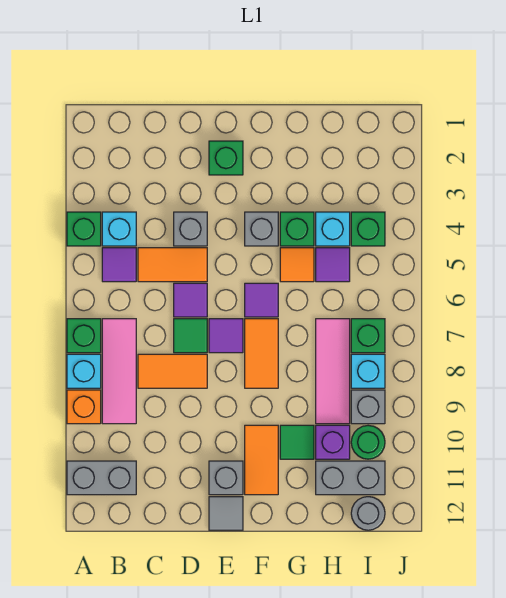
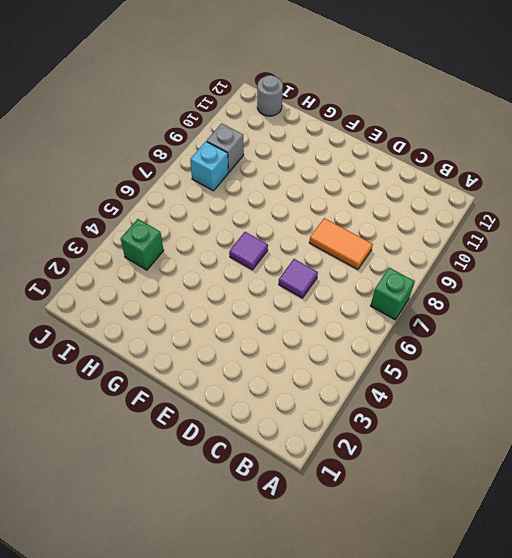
none -> green brick A4 level 1
none -> cyan brick A8 level 1
none -> orange brick A9 level 1
none -> grey brick A11:B11 level 1

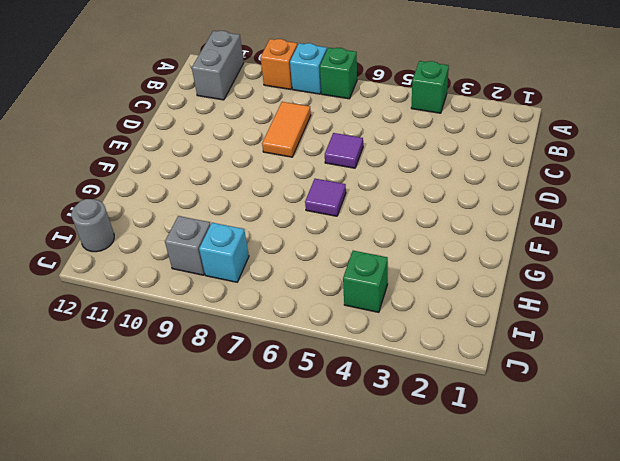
none -> cyan brick B4 level 1
none -> purple tile B5 level 1
none -> pink tile B7:B9 level 1
none -> orange tile C5:D5 level 1

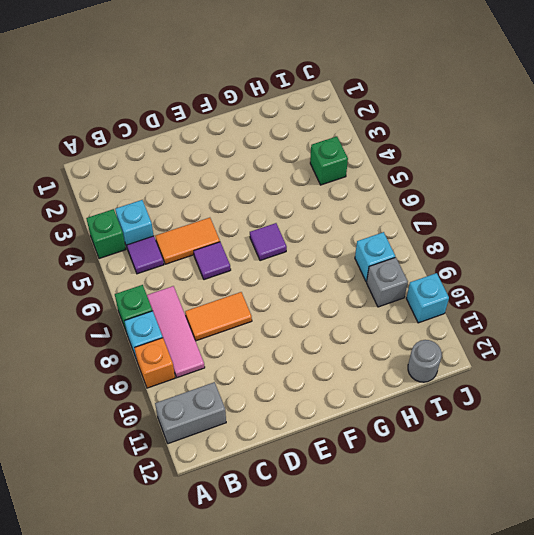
cyan brick J10 level 1 -> cyan brick H4 level 1
none -> grey brick D4 level 1
none -> green tile D7 level 1
none -> green brick E2 level 1
none -> purple tile E7 level 1

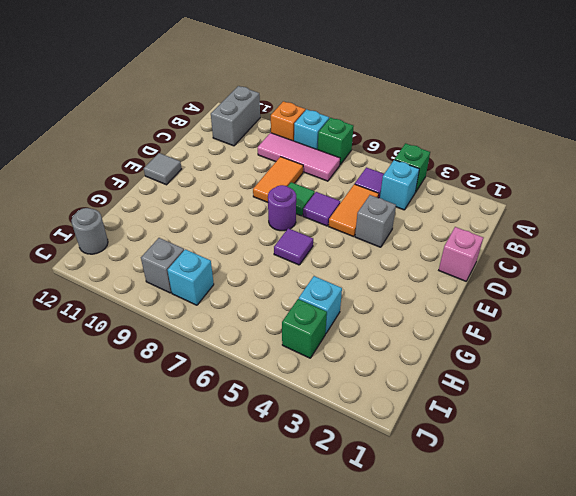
pink brick D1 level 1 -> none
purple round brick E7 level 1 -> purple tile E7 level 1
none -> green brick E2 level 1
none -> grey brick E11 level 1
none -> grey brick F4 level 1
none -> orange tile F7:F8 level 1

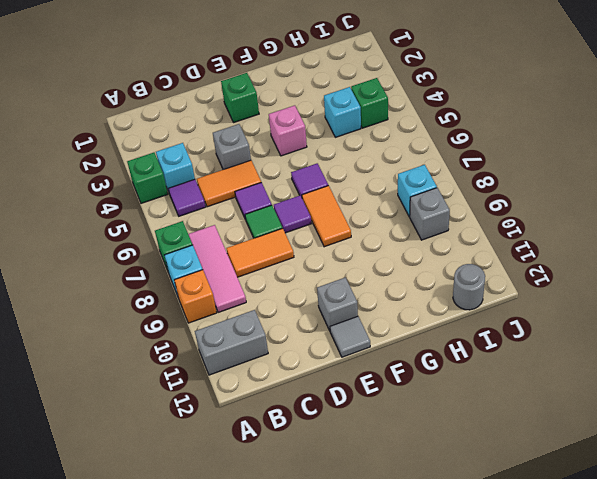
pink brick F4 level 1 -> grey brick F4 level 1
none -> orange tile F10:F11 level 1
none -> green brick G4 level 1
none -> orange tile G5 level 1
none -> green tile G10 level 1

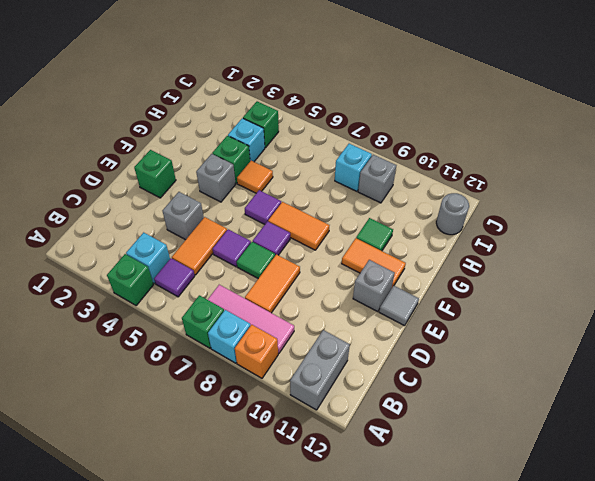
none -> purple tile H5 level 1
none -> pink tile H7:H9 level 1
none -> purple brick H10 level 1
none -> grey brick H11:I11 level 1

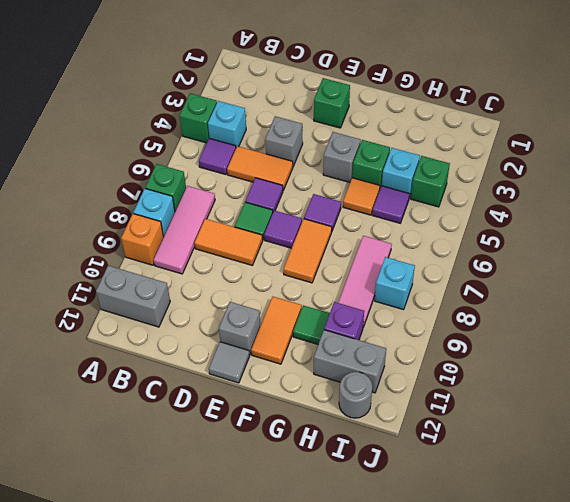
none -> green brick I7 level 1
none -> grey brick I9 level 1
none -> green round brick I10 level 1

